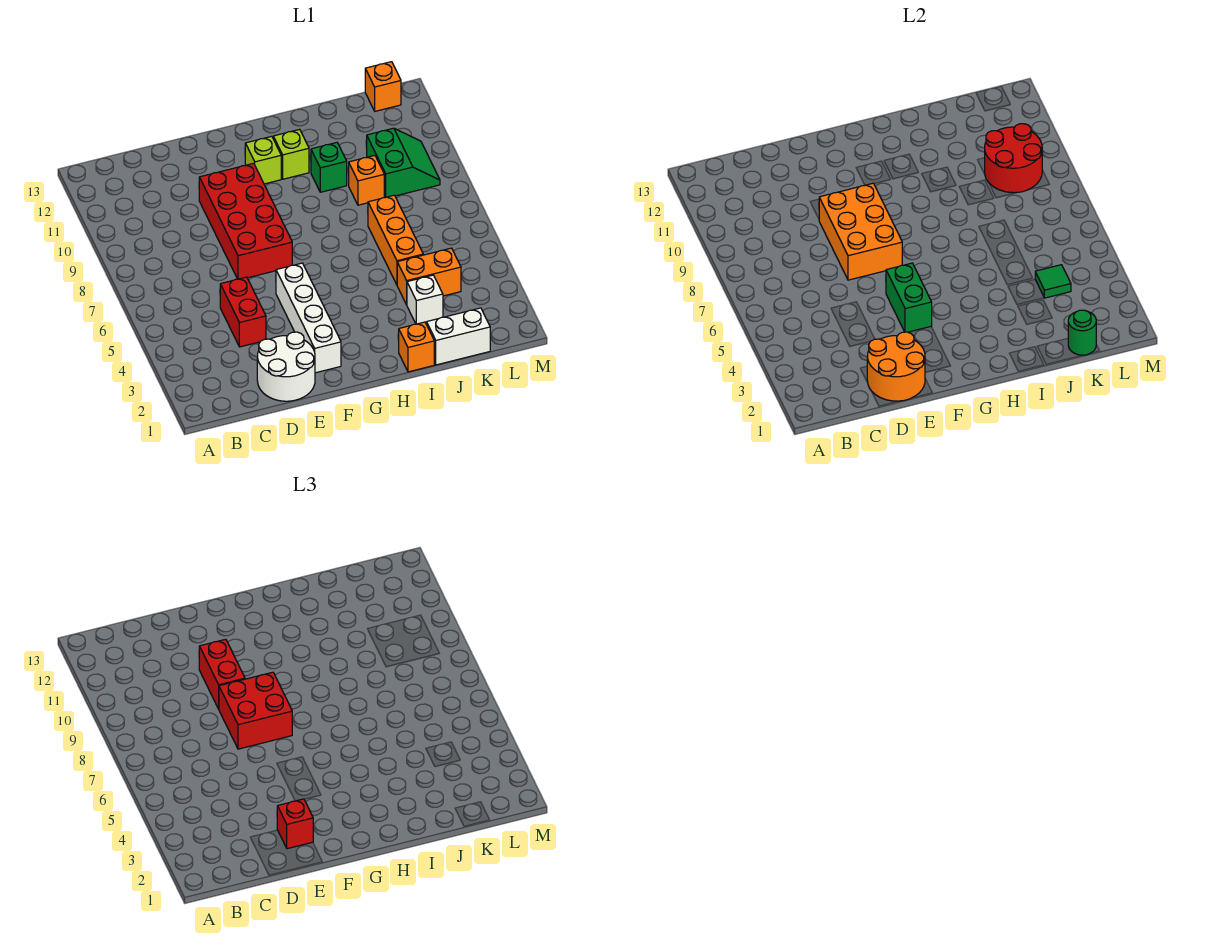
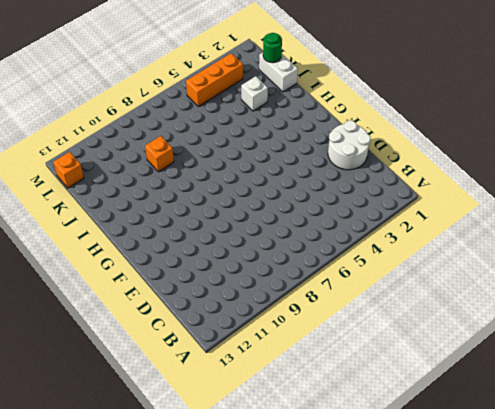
orange brick L3:L5 level 1 -> orange brick J5:J7 level 1
none -> red brick D4:D5 level 1
none -> red brick E7:F10 level 1
none -> white brick F2:F5 level 1

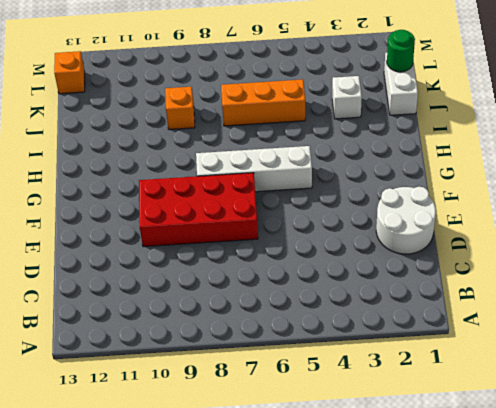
white brick G5:G8 level 1 -> white brick F2:F5 level 1
none -> red brick D4:D5 level 1
none -> lime brick G11 level 1
none -> lime brick H11 level 1

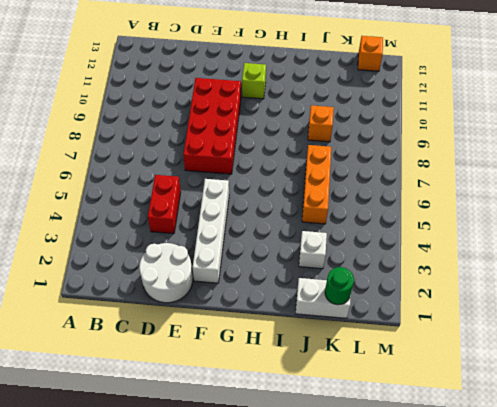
none -> lime brick H11 level 1
none -> orange brick I1 level 1
none -> green brick I10 level 1

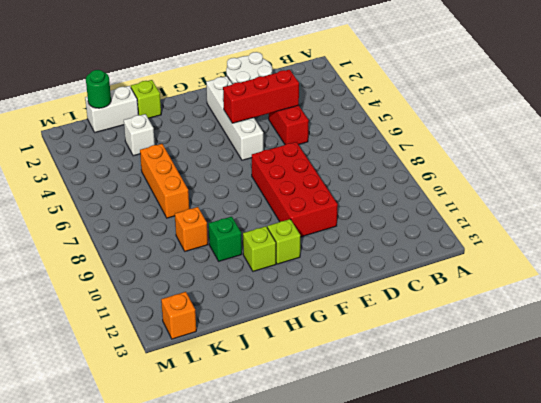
red brick D4:F4 level 2 -> green brick F4:F5 level 2
lime brick I1 level 1 -> orange brick I1 level 1
none -> orange brick J4:K4 level 1
none -> green slope K9:L10 level 1 top K
none -> orange round brick D1:E2 level 2

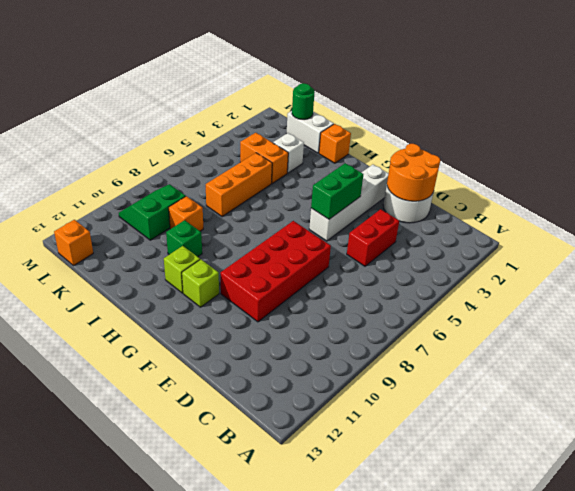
none -> orange brick E7:F9 level 2
none -> green tile K4 level 2
none -> red round brick K9:L10 level 2

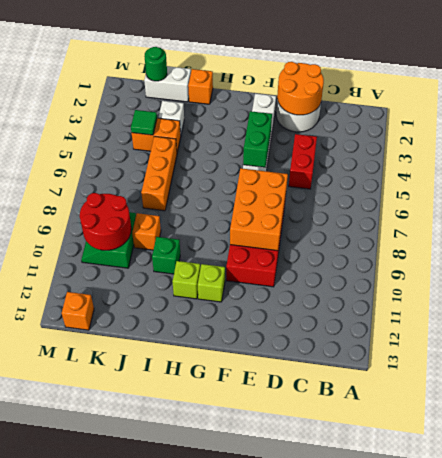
none -> red brick E2 level 3
none -> red brick E7:F8 level 3
none -> red brick E9:E10 level 3

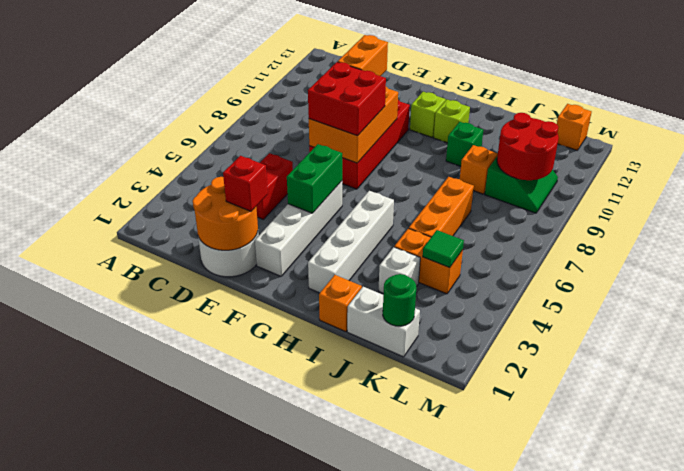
orange brick E9:E10 level 3 -> red brick E9:E10 level 3
white brick H2:H5 level 1 -> none

